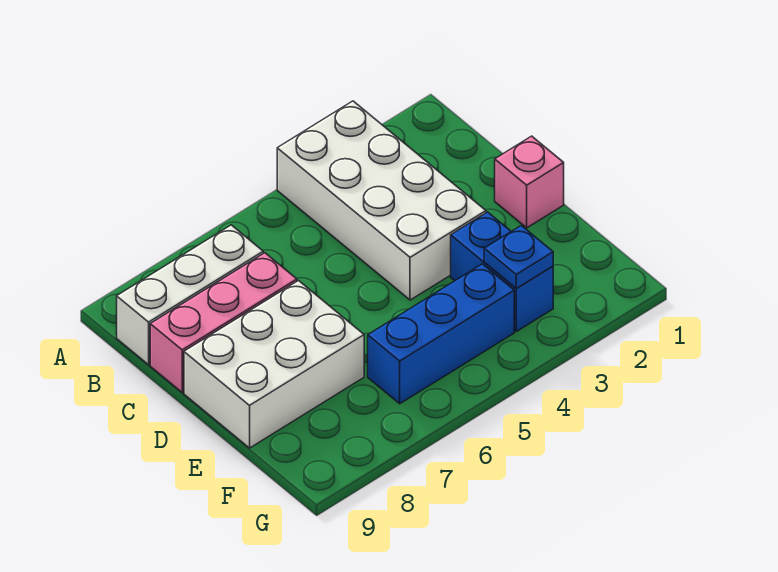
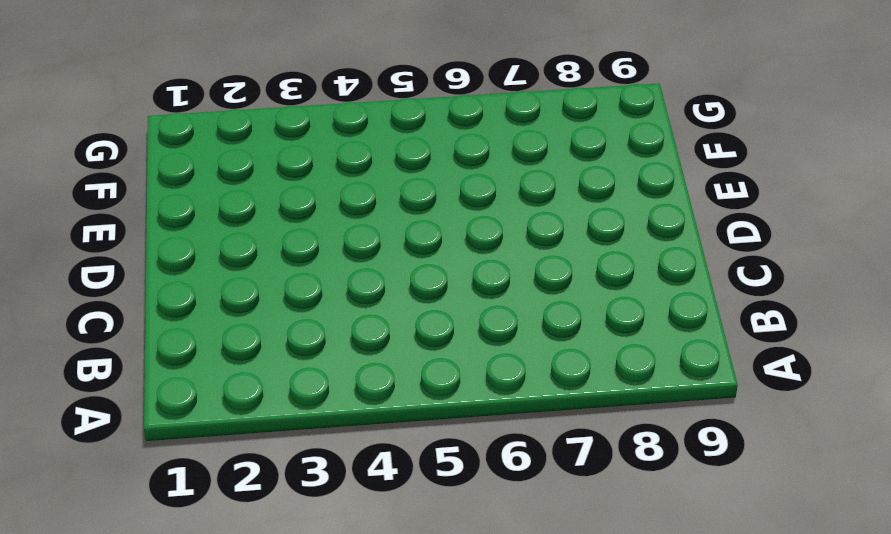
none -> white brick A3:D4 level 1
none -> white brick B7:B9 level 1

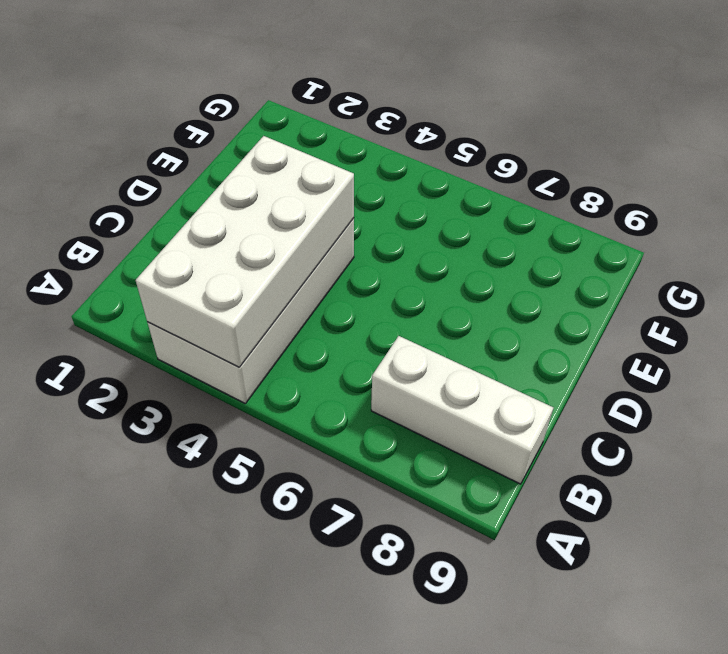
white brick A3:D4 level 2 -> none
none -> pink brick C7:C9 level 1
none -> pink brick D1 level 1

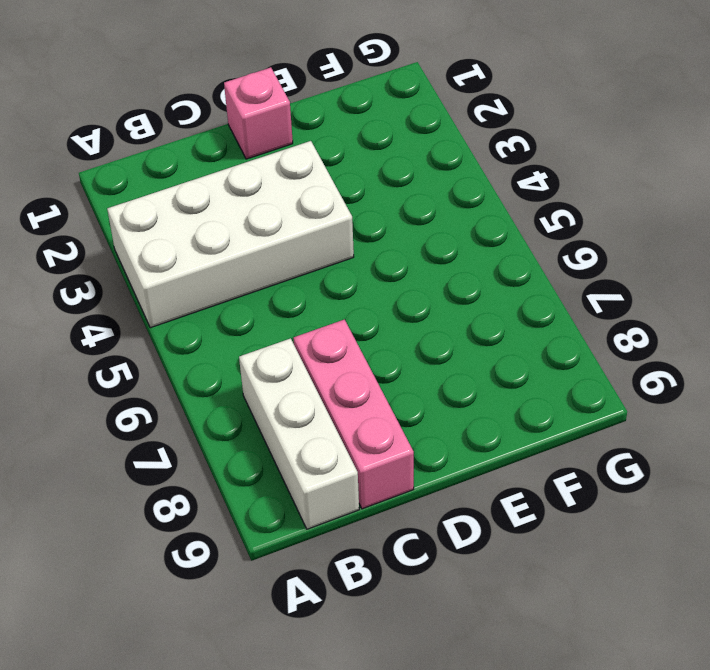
none -> white brick D7:E9 level 1
none -> blue brick E3:F3 level 1

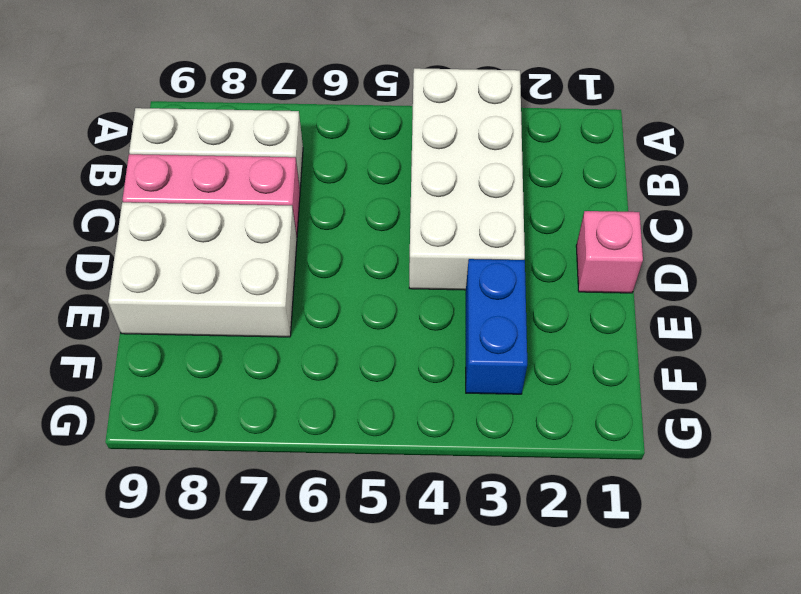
none -> blue brick F4:F6 level 1
none -> blue plate F3 level 2

